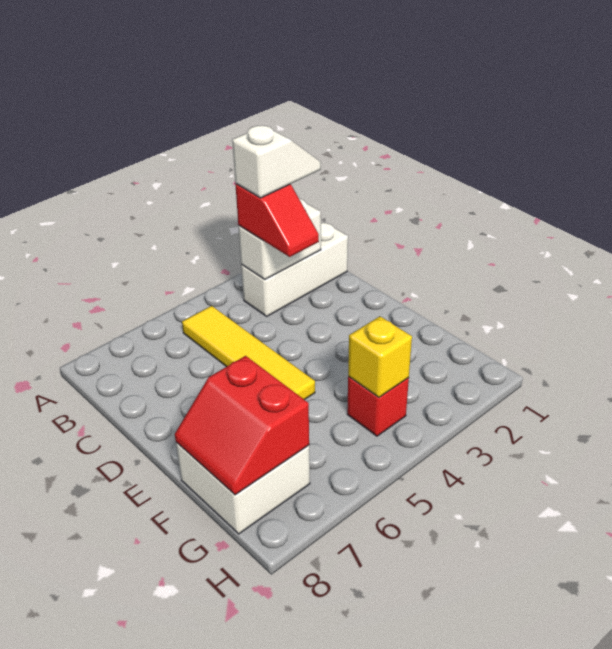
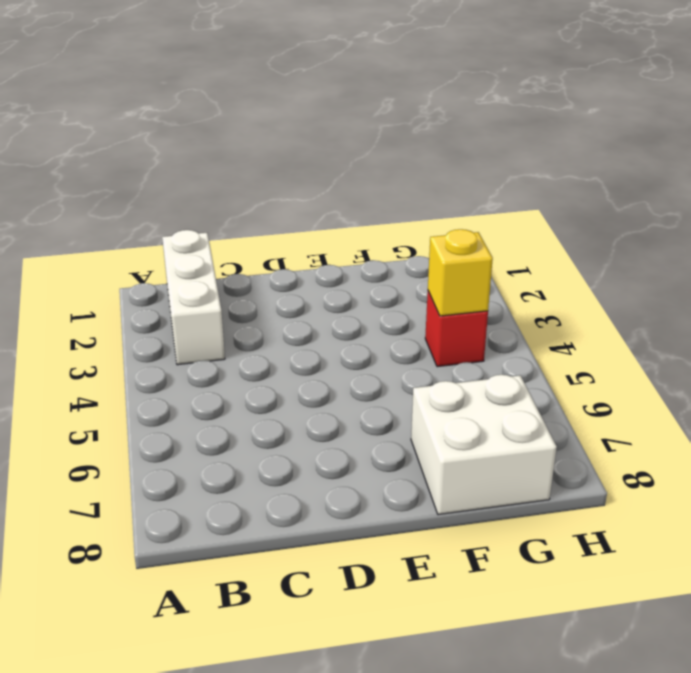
none -> yellow tile B5:E5 level 1
none -> white brick B2:B3 level 2

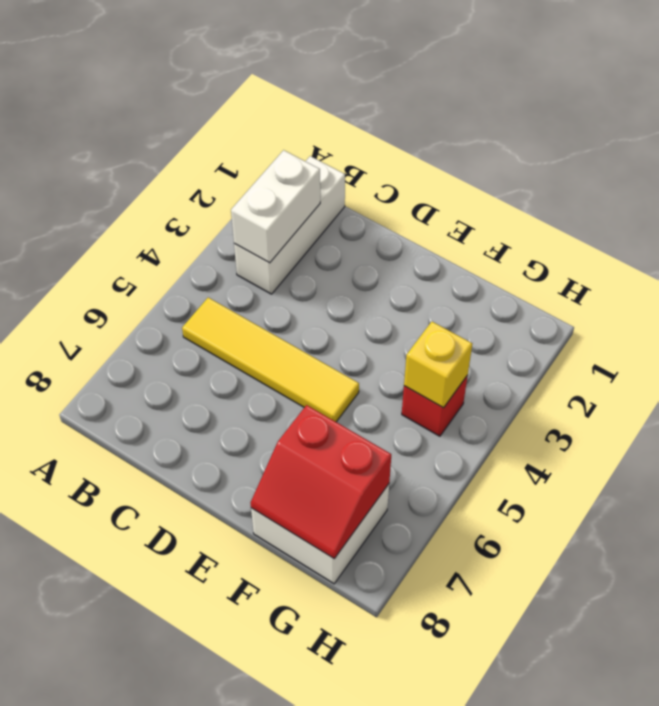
none -> red slope B3:C3 level 3 top B
none -> white slope B2:B3 level 4 top 3

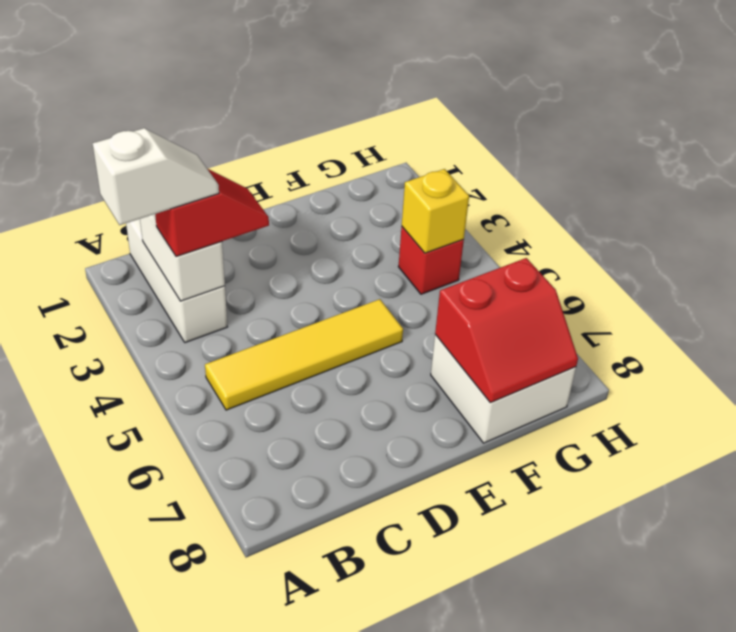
white slope A3:B3 level 4 top A -> white slope B2:B3 level 4 top 3

